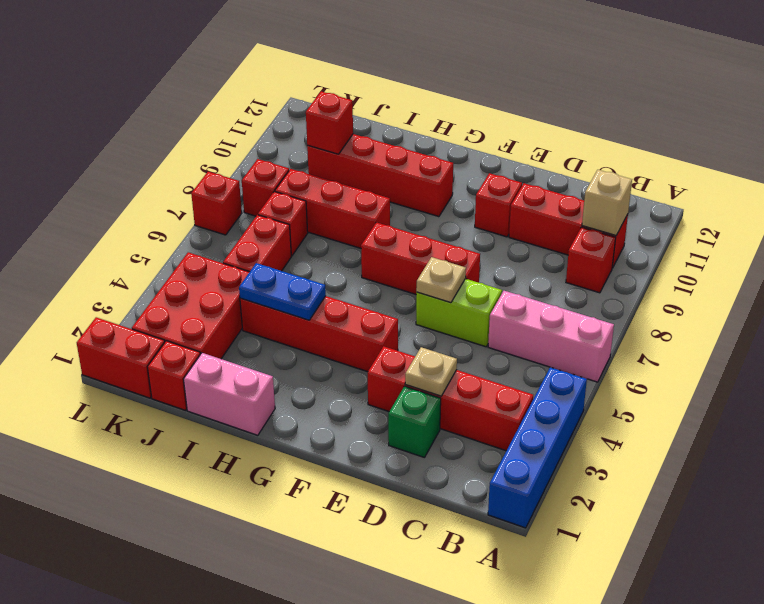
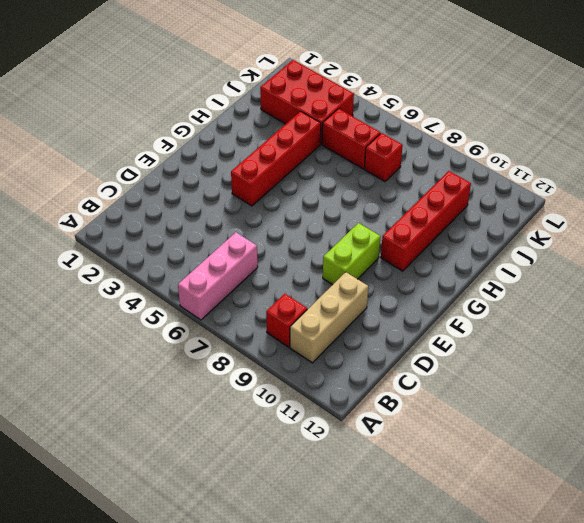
tan brick B10:D10 level 1 -> red brick B10:D10 level 1
lime brick E9:F9 level 1 -> lime brick D6:E6 level 1
none -> blue brick A1:A4 level 1
none -> red brick B3:E3 level 1
none -> green brick D2 level 1

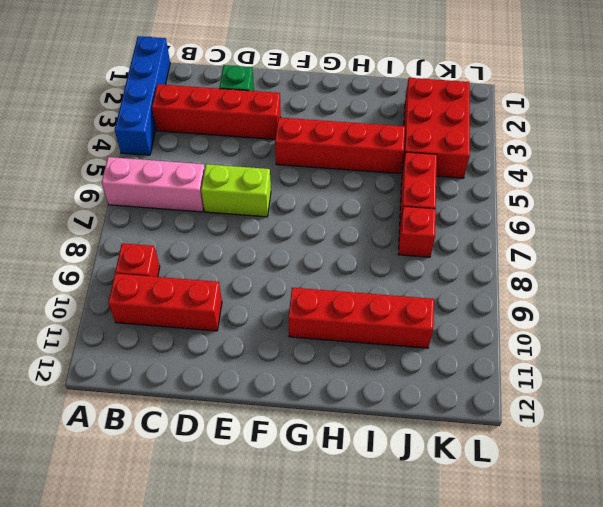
none -> red brick E7:G7 level 1
none -> red brick E10 level 1
none -> pink brick H1:I1 level 1

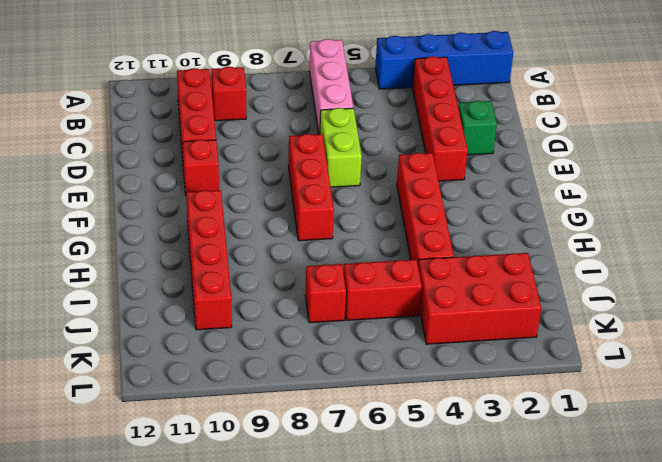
none -> pink brick H1:I1 level 1
none -> red brick H8:J8 level 1
none -> red brick J1 level 1

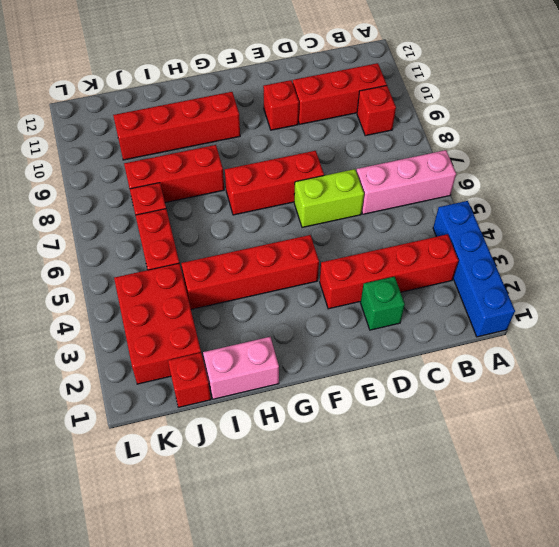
none -> red brick K1:L1 level 1
none -> red brick K8 level 1
none -> red brick L7 level 1

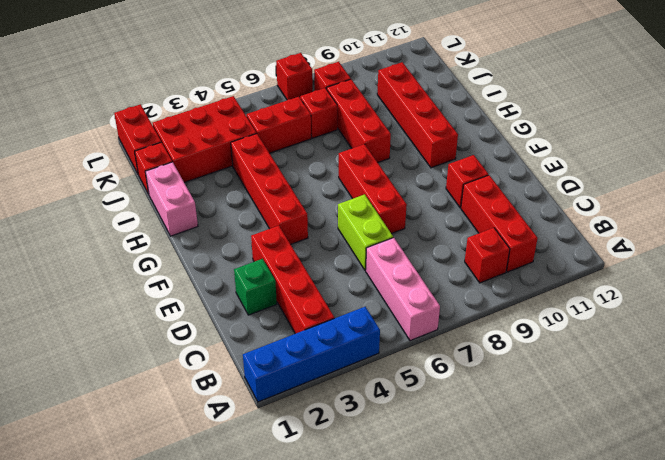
none -> tan brick B10 level 2
none -> tan plate D3 level 2
none -> tan plate E6 level 2

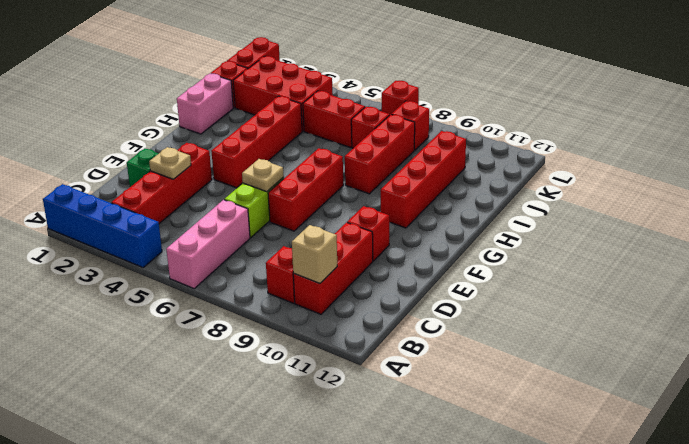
none -> blue plate H4:I4 level 2
none -> red brick J10 level 2

